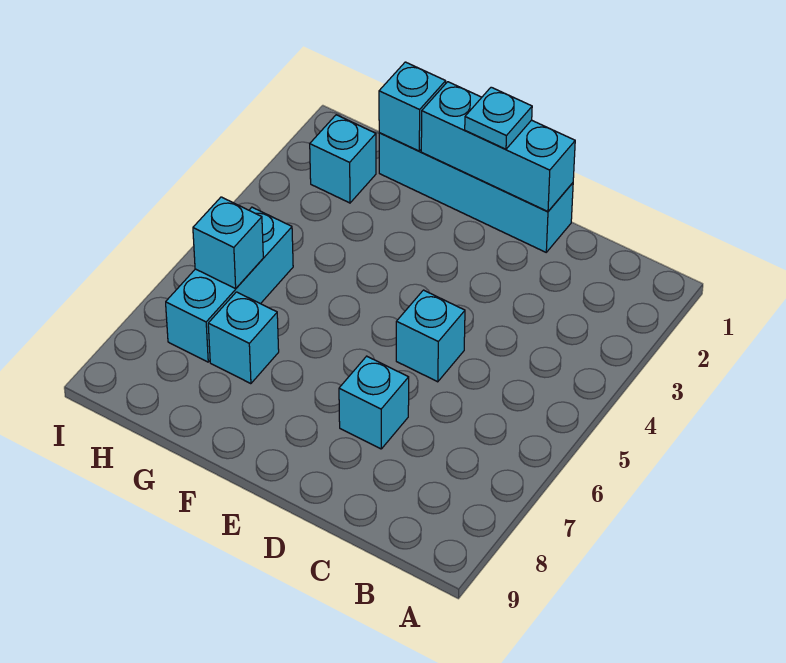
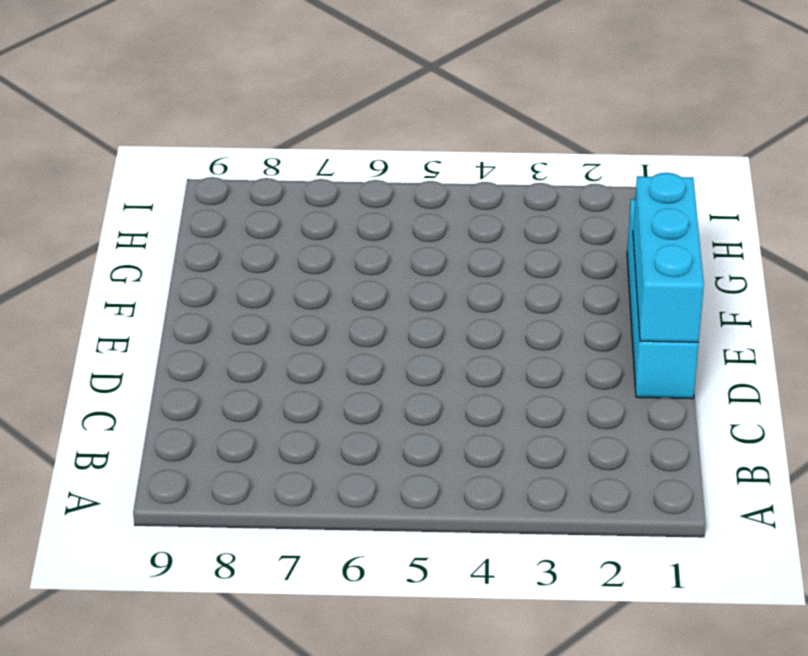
none -> cyan brick D5 level 1
none -> cyan brick D7 level 1

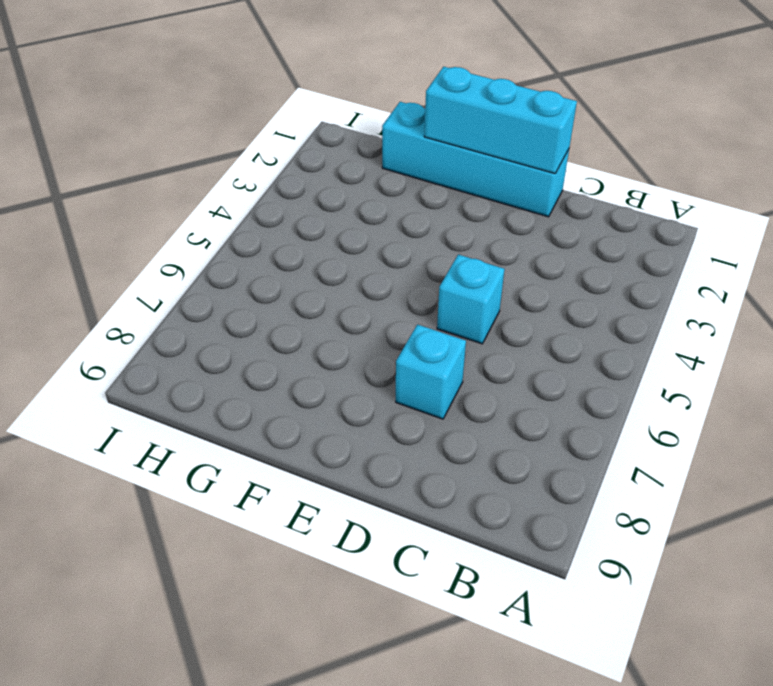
none -> cyan brick G7 level 1
none -> cyan brick H2 level 1

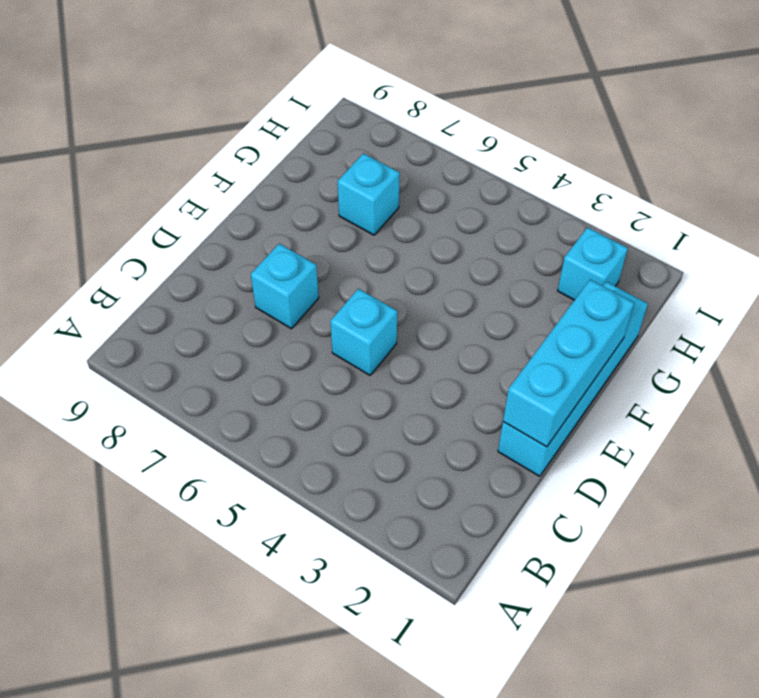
none -> cyan brick H5:H7 level 1
none -> cyan brick G1 level 2

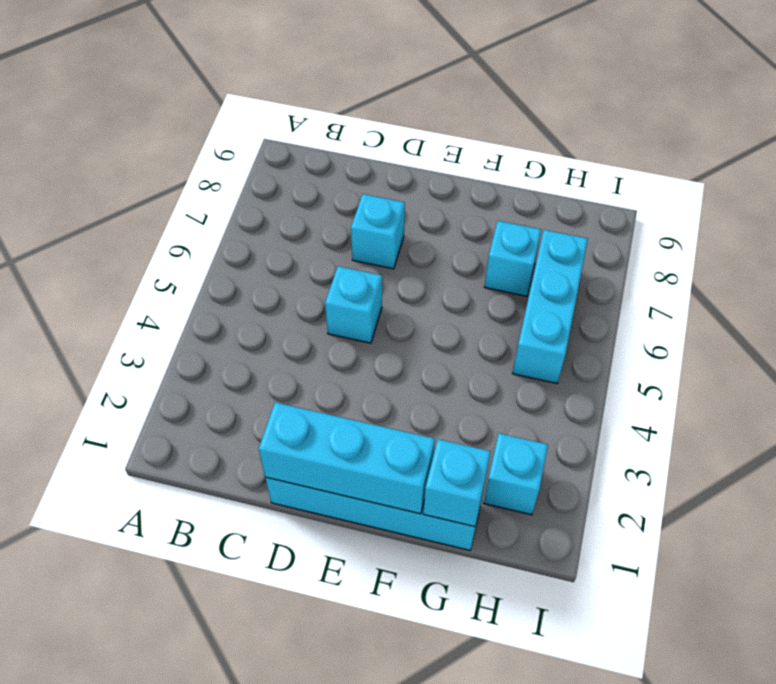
none -> cyan brick H6 level 2
none -> cyan plate E1 level 3

